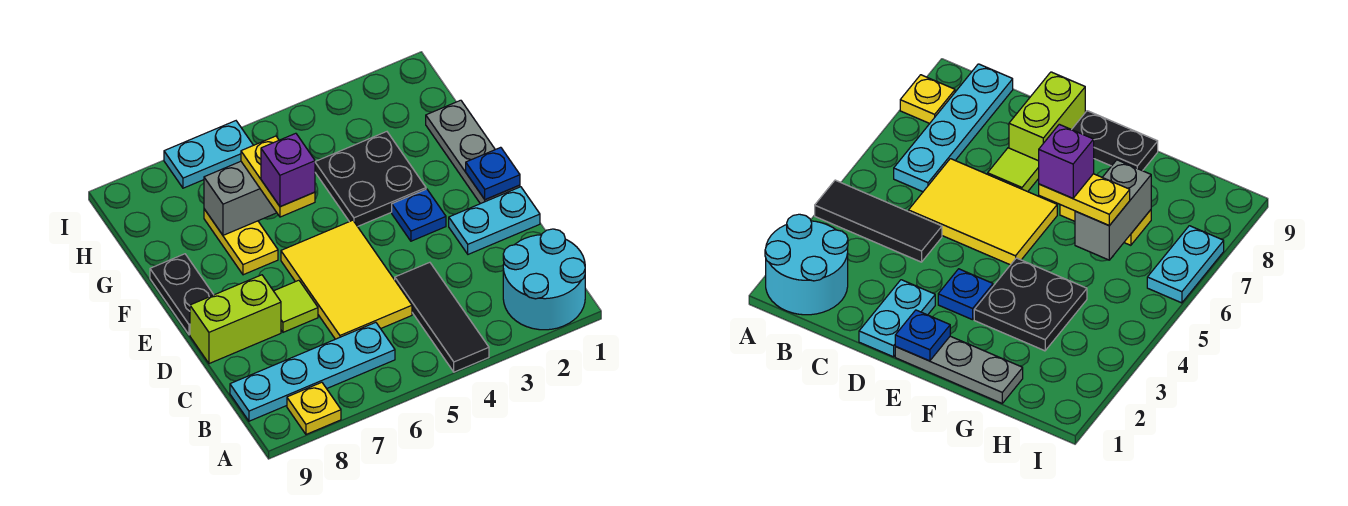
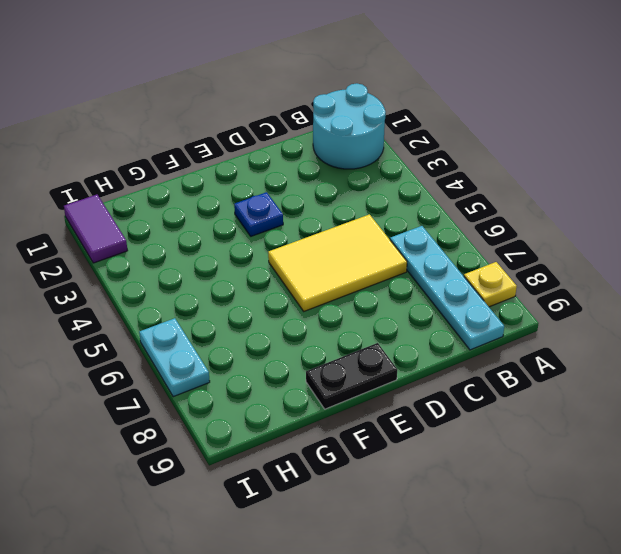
purple tile I1:I2 level 1 -> none
none -> black tile A4:C4 level 1
none -> cyan plate D1:D2 level 1
none -> lime tile D7 level 1

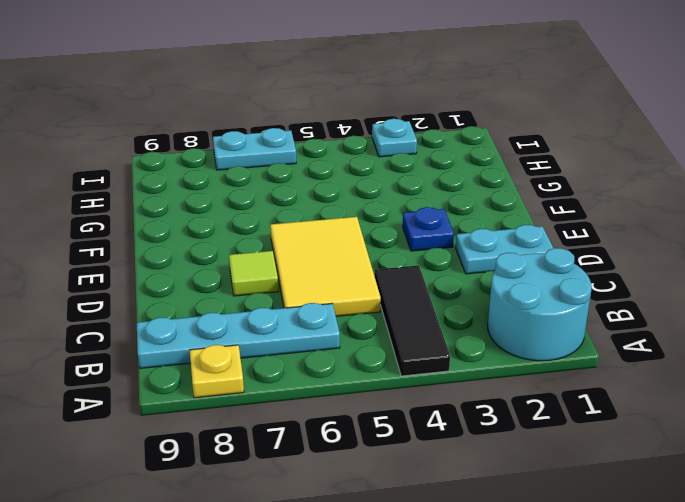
cyan plate I3 level 1 -> none
none -> lime brick D8:D9 level 1
none -> grey plate E1:G1 level 1
none -> black plate E9:F9 level 1

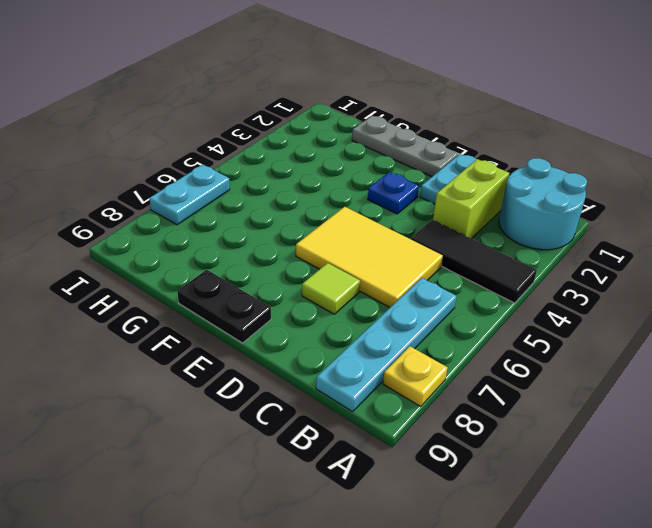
lime brick C2:C3 level 1 -> lime brick D8:D9 level 1
none -> black plate F3:G4 level 1
none -> yellow plate F7:G7 level 1
none -> blue plate E1 level 2

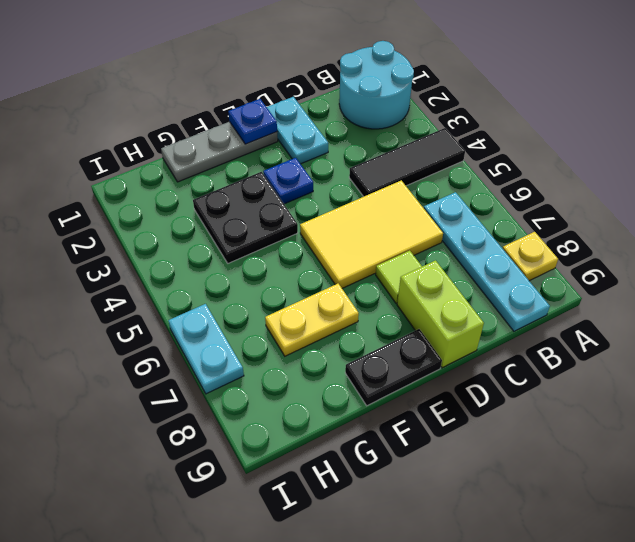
none -> grey brick G6:G7 level 2
none -> yellow plate F6:G6 level 3
none -> purple brick F6 level 4

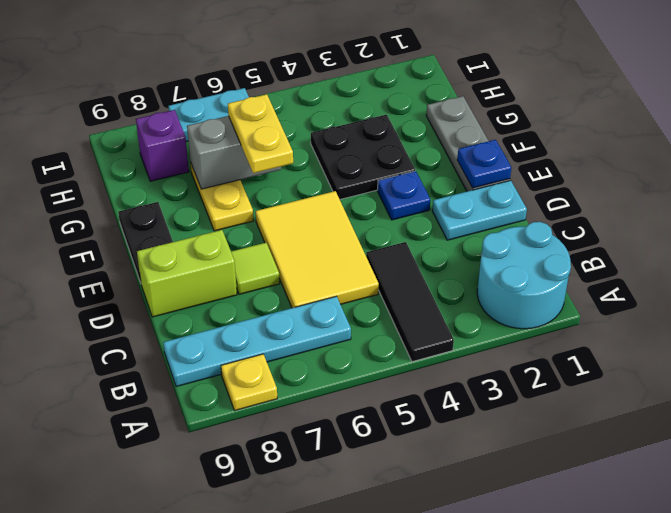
purple brick H8 level 1 -> purple brick F6 level 4

